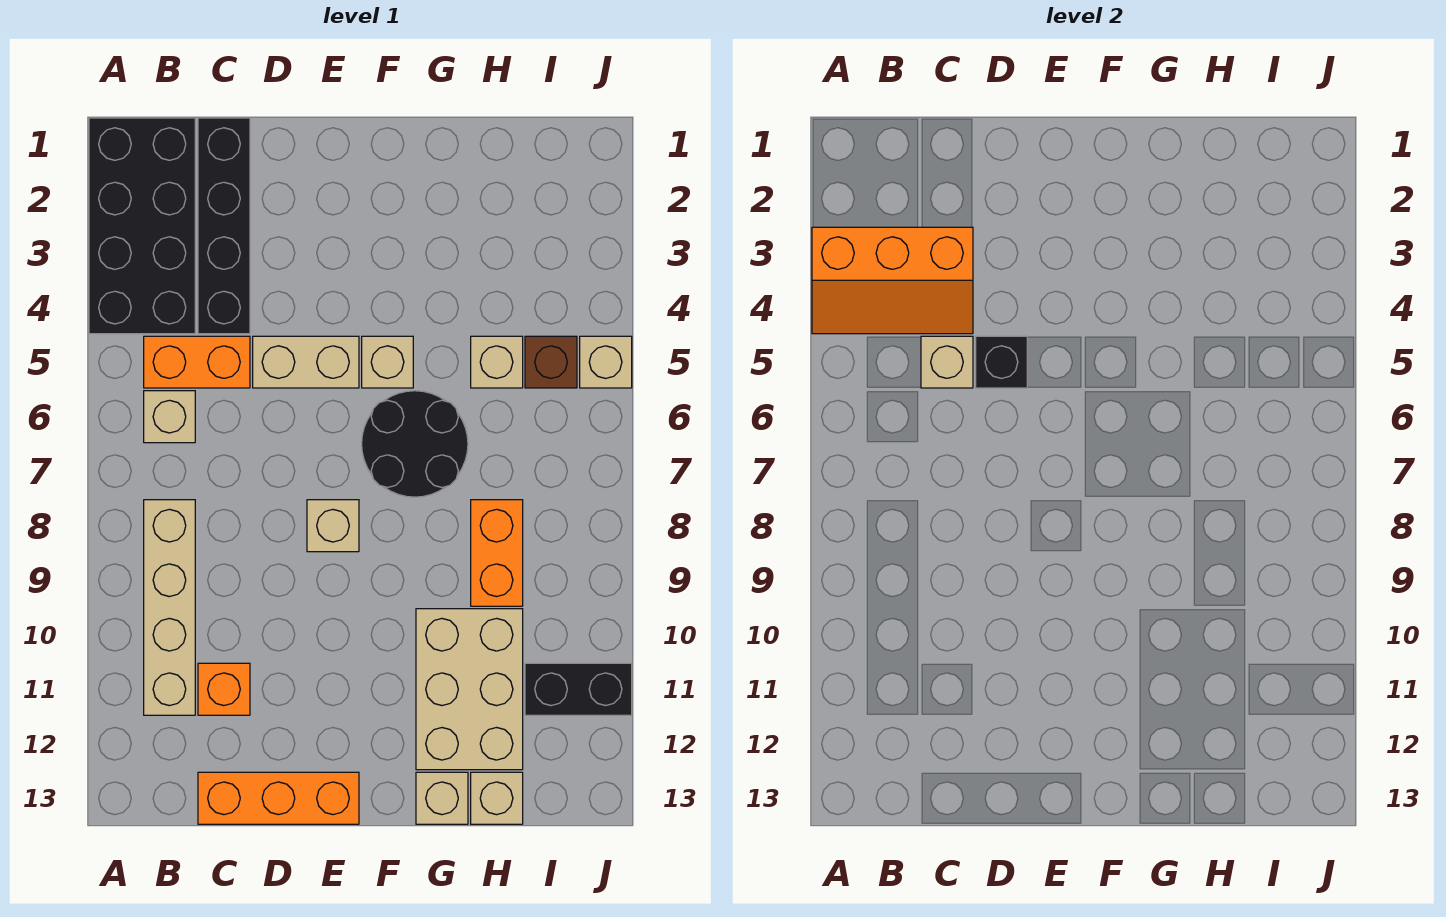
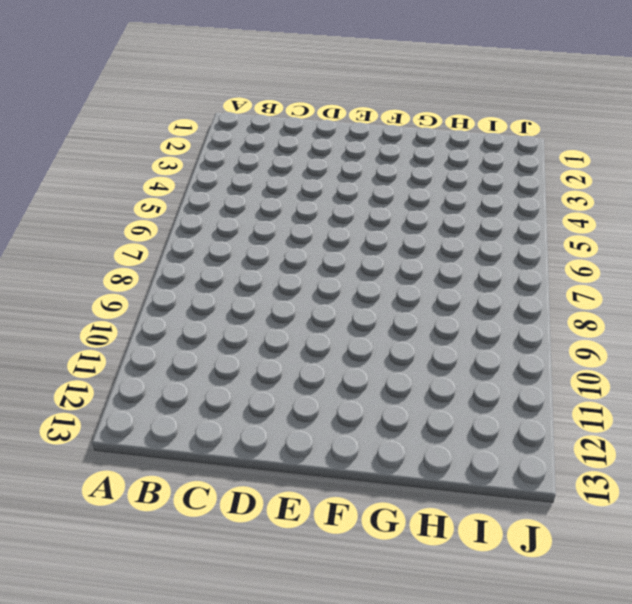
none -> black brick A1:B4 level 1
none -> orange brick B5:C5 level 1
none -> tan brick B6 level 1

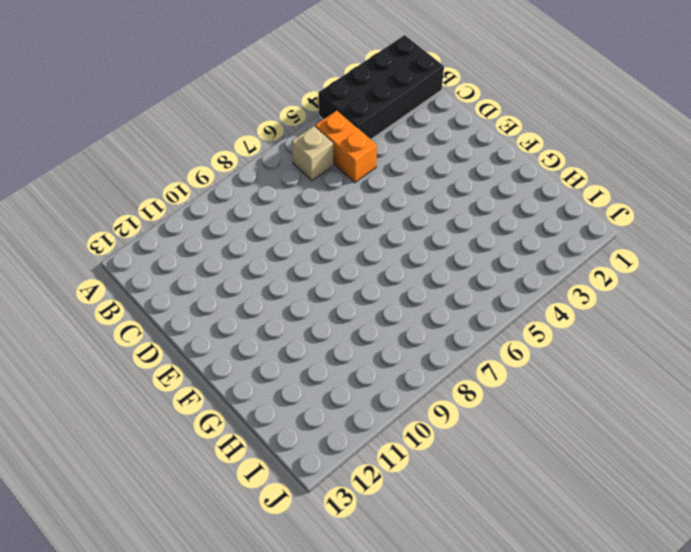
none -> tan brick B8:B11 level 1
none -> black brick C1:C4 level 1
none -> orange brick C11 level 1

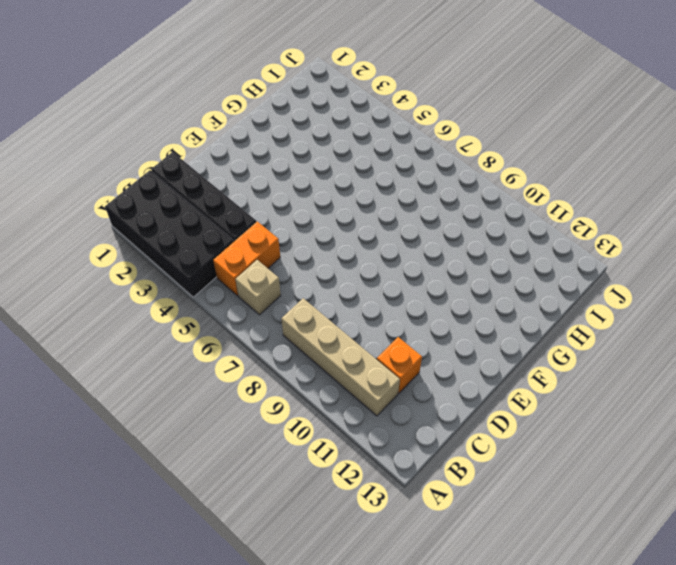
none -> orange brick C13:E13 level 1
none -> tan brick D5:E5 level 1
none -> tan brick E8 level 1

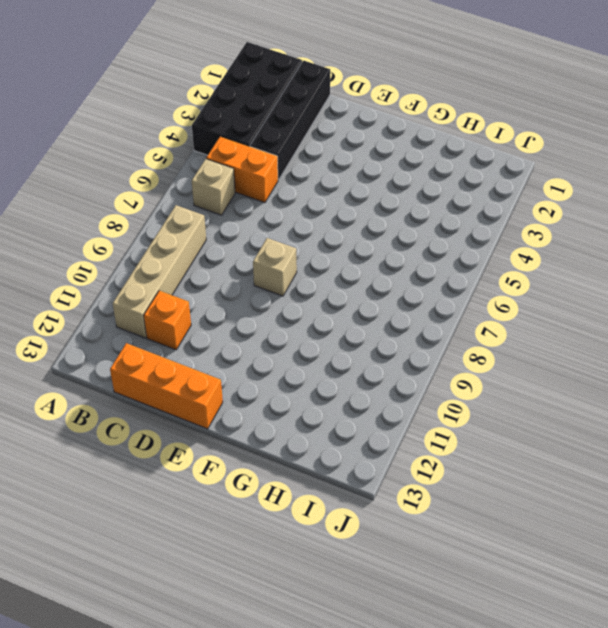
none -> tan brick D5:E5 level 1
none -> tan brick F5 level 1
none -> black round brick F6:G7 level 1

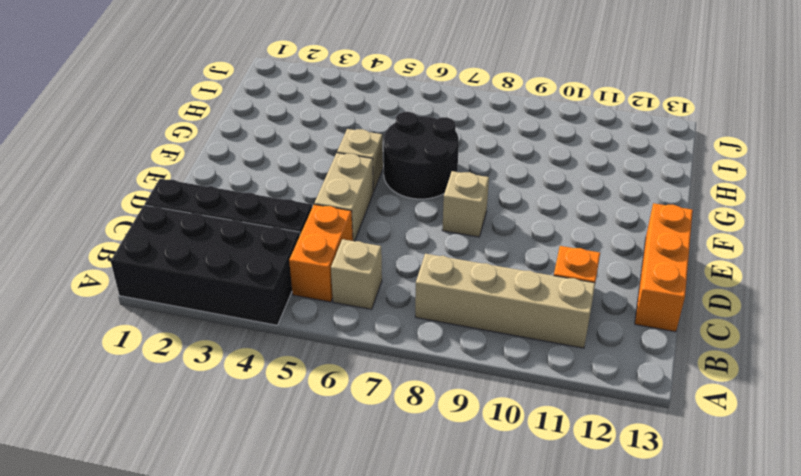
none -> tan brick G10:H12 level 1
none -> tan brick G13 level 1
none -> tan brick H5 level 1

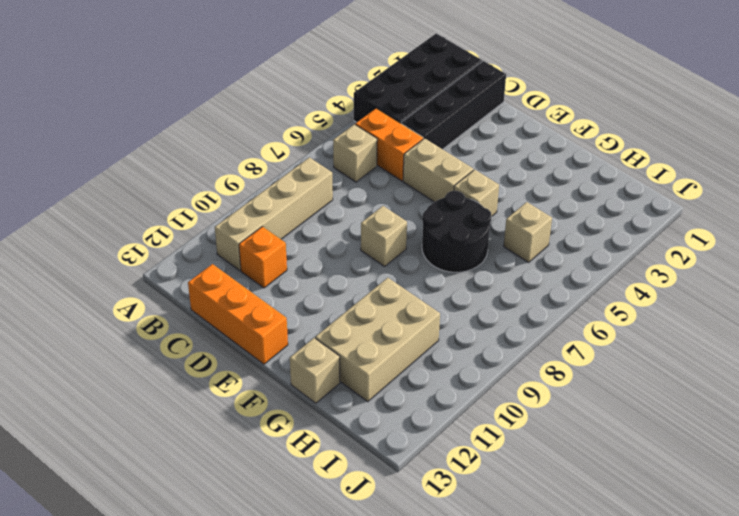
none -> orange brick H8:H9 level 1
none -> tan brick H13 level 1
none -> brown brick I5 level 1

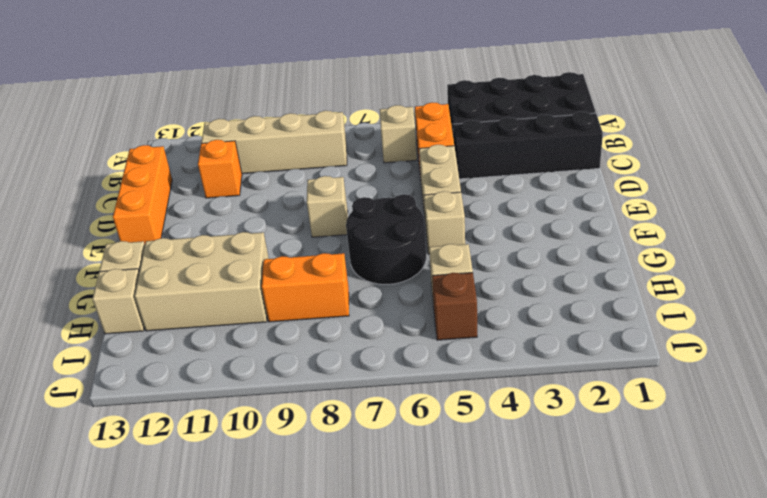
none -> black brick I11:J11 level 1
none -> tan brick J5 level 1
none -> orange slope A3:C4 level 2 top 3

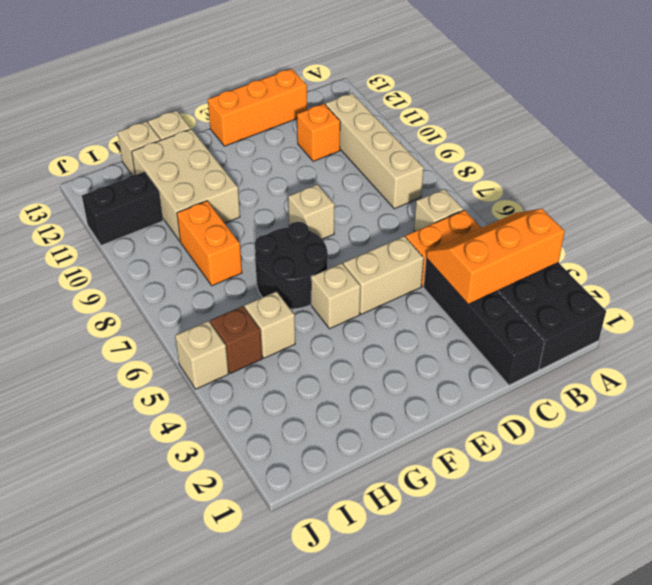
none -> tan brick C5 level 2
none -> black brick D5 level 2

